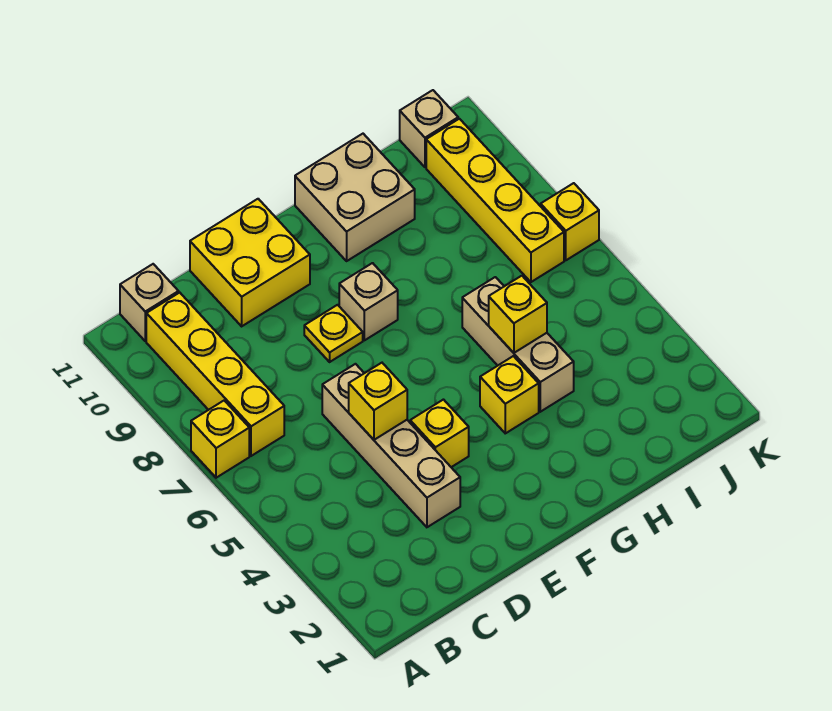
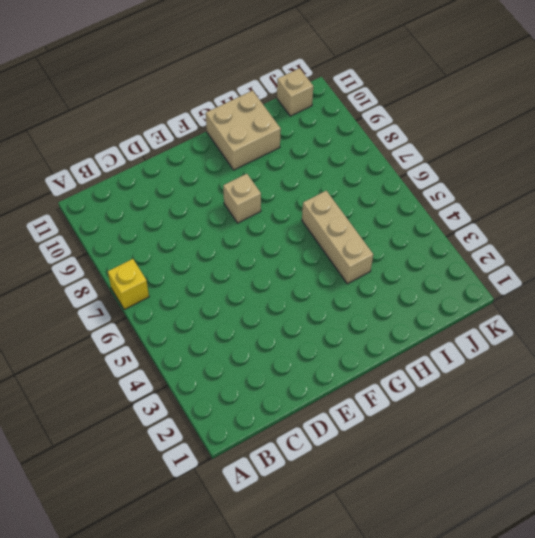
none -> yellow brick B7:B10 level 1
none -> tan brick B11 level 1
none -> tan brick D3:D6 level 1

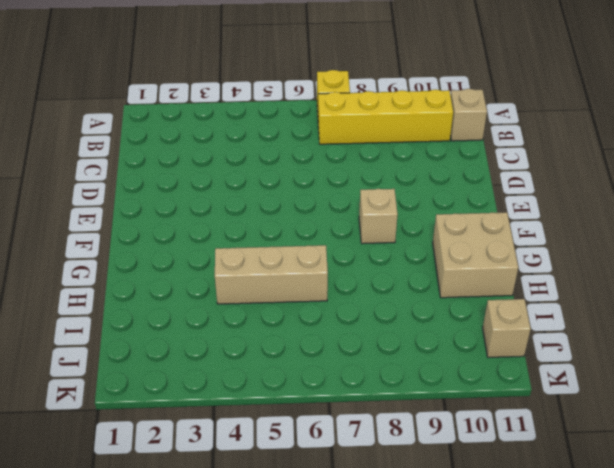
none -> tan brick D3:D6 level 1
none -> yellow brick D10:E11 level 1
none -> yellow brick E4 level 1

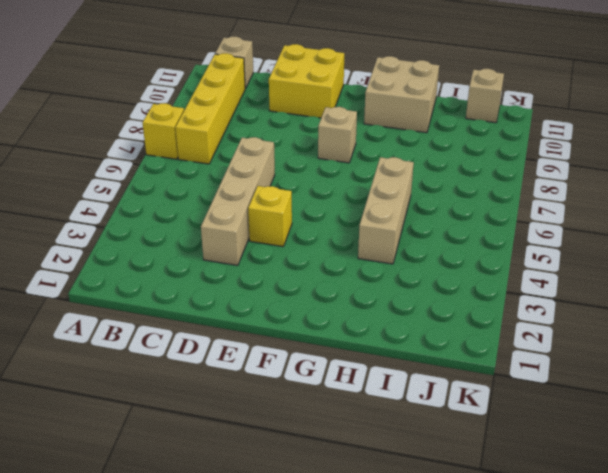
none -> yellow plate E8 level 1
none -> yellow brick G4 level 1
none -> yellow brick J7:J10 level 1

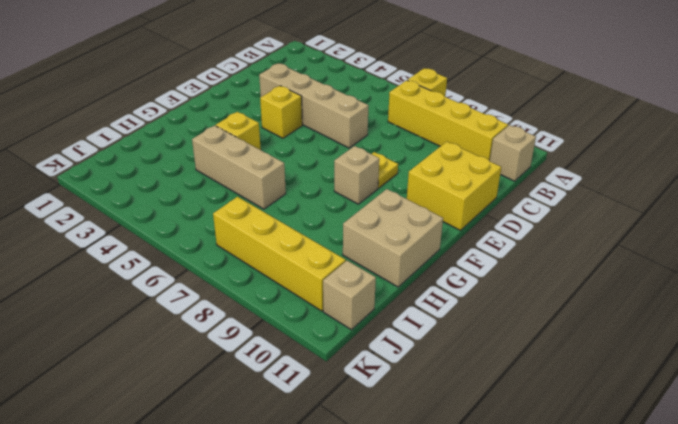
none -> yellow brick K7 level 1
none -> yellow brick D5 level 2
none -> yellow brick H5 level 2

